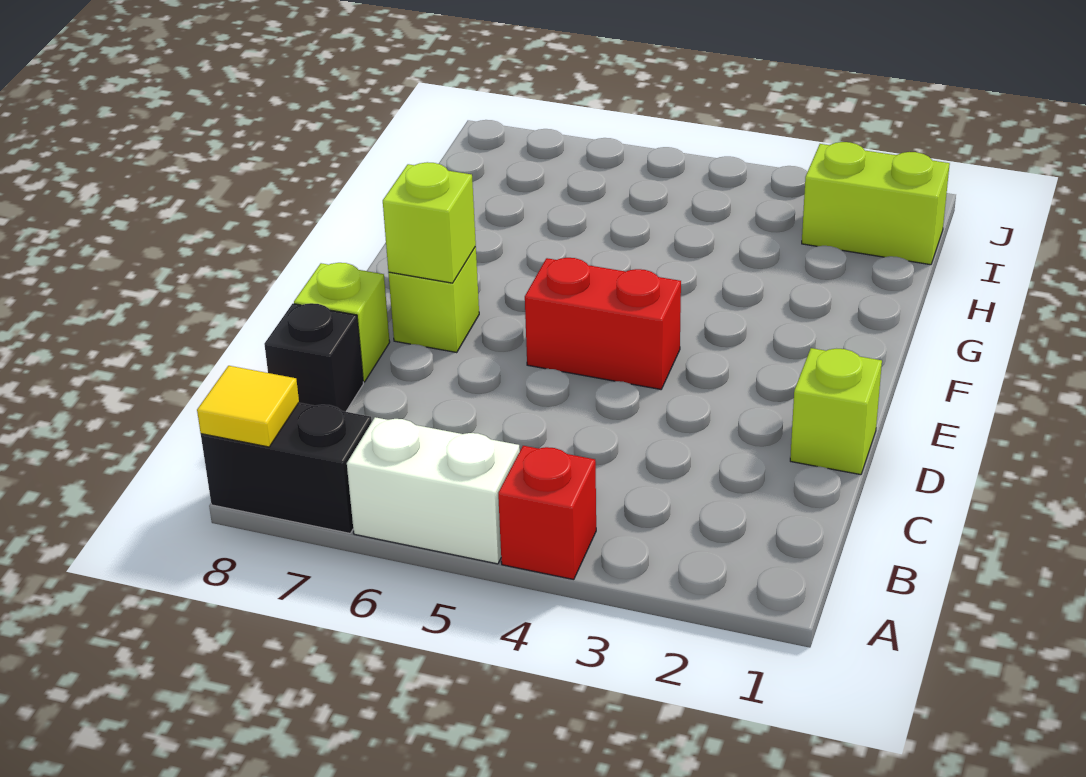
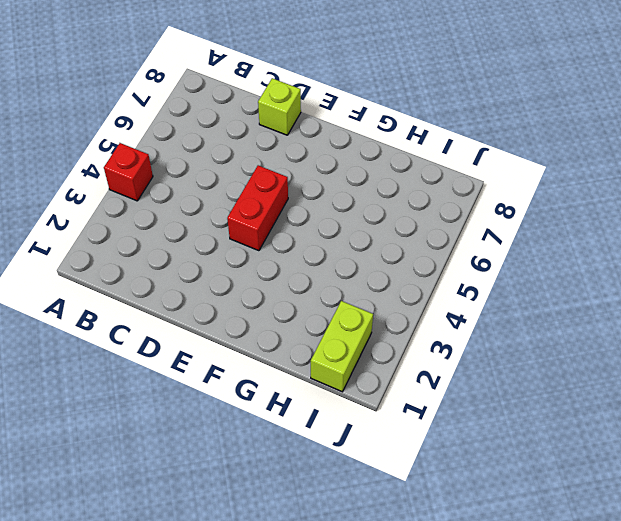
none -> white brick A5:A6 level 1
none -> black brick A7:A8 level 1

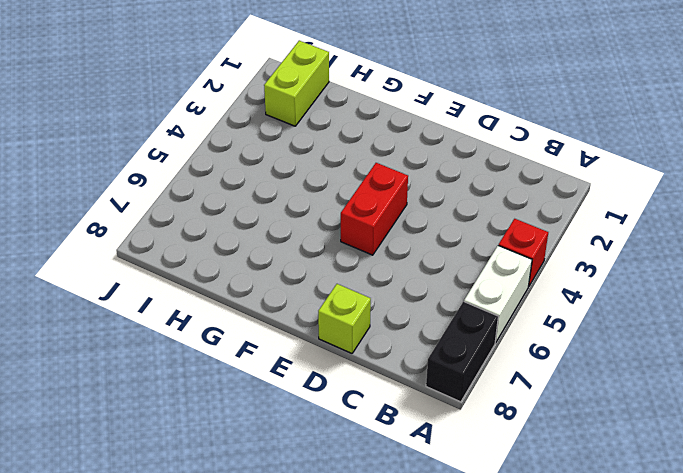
none -> black brick C8 level 1
none -> lime brick D1 level 1

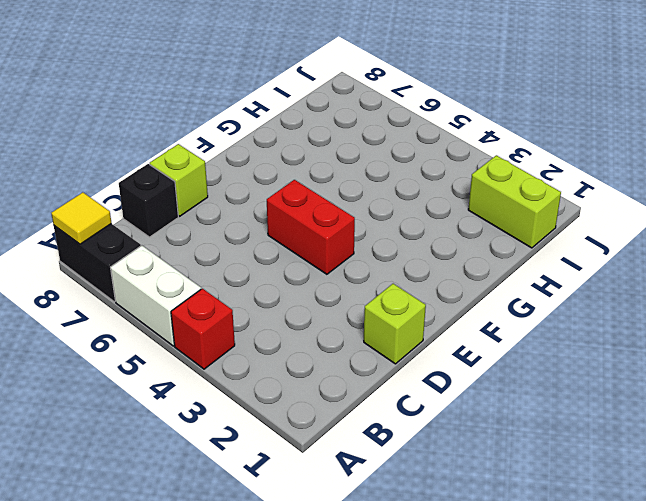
none -> lime brick E7 level 1
none -> lime brick E7 level 2

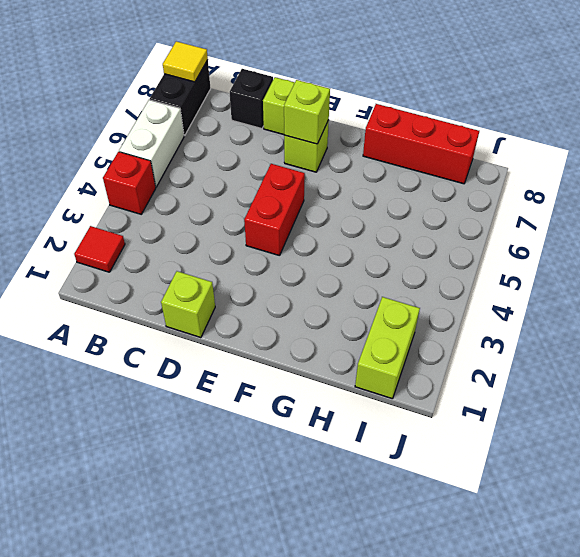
red tile A2 level 1 -> none
red brick G8:I8 level 1 -> none

